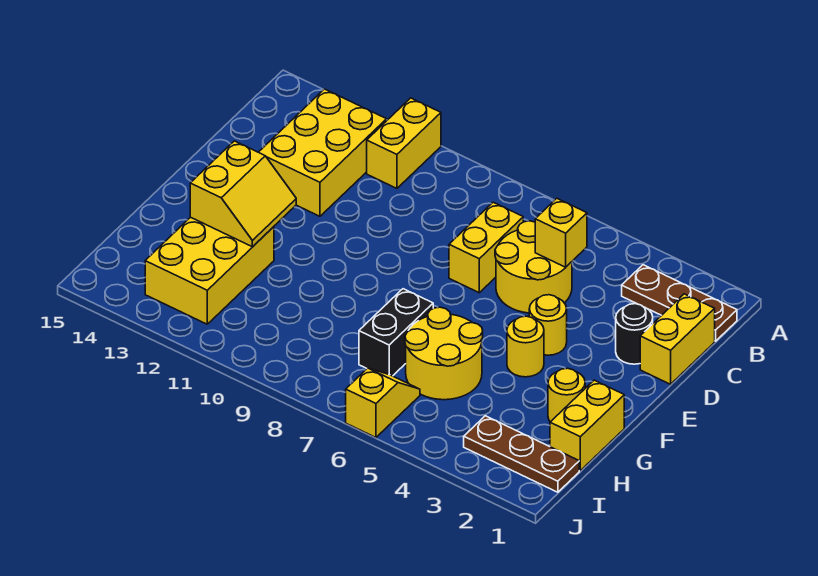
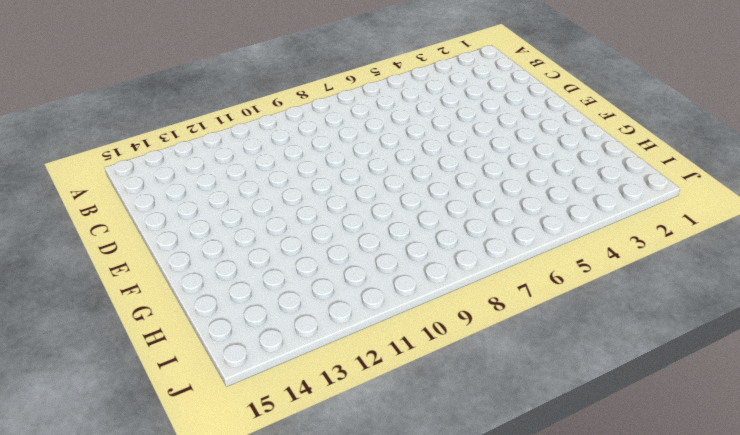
none -> yellow brick A11:B11 level 1
none -> brown plate B1:B3 level 1
none -> yellow brick B12:D13 level 1

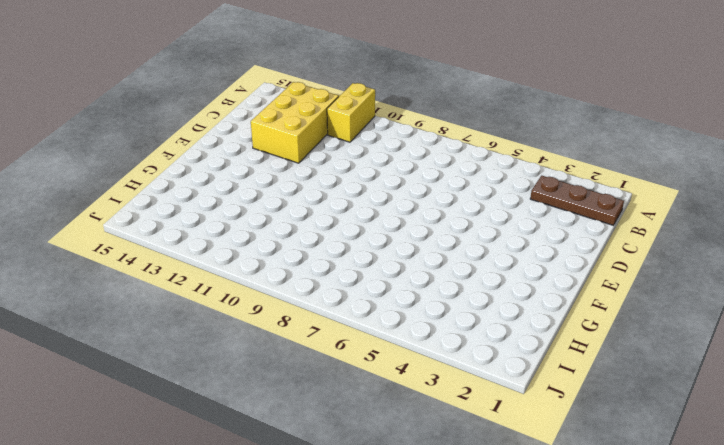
none -> yellow brick C1:D1 level 1
none -> yellow round brick C5:D6 level 1
none -> yellow brick C7:D7 level 1

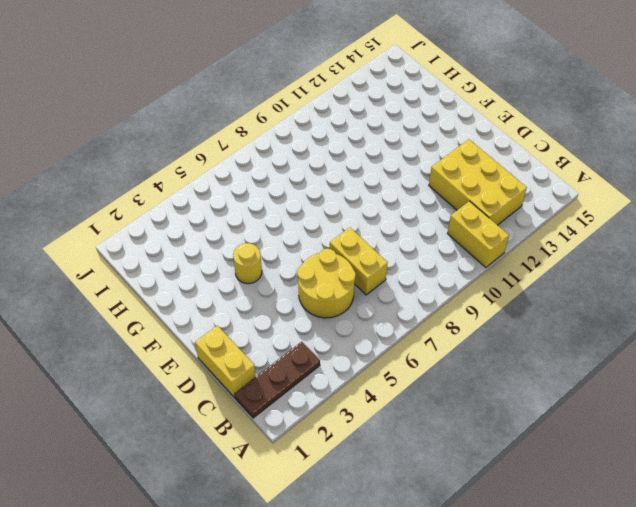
none -> black round brick D2 level 1
none -> yellow round brick E4 level 1
none -> yellow brick G1:H1 level 1

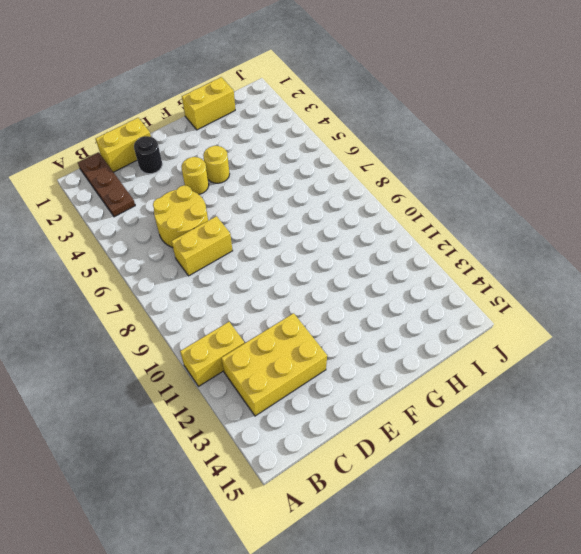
none -> yellow round brick G2 level 1
none -> yellow round brick G5:H6 level 1
none -> black brick G7:H7 level 1

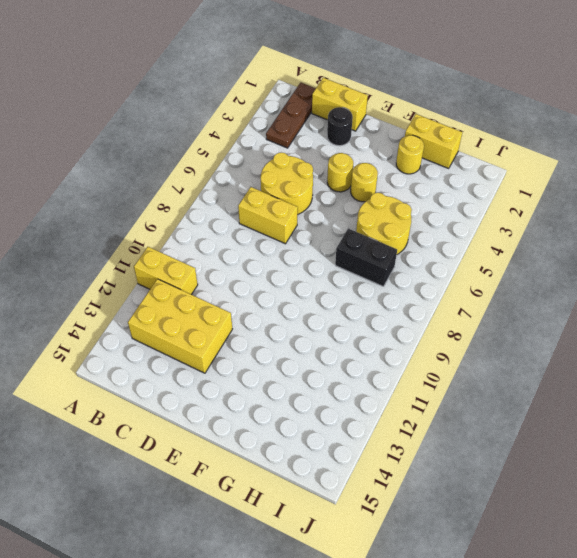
none -> yellow brick G12:I13 level 1
none -> brown plate I1:I3 level 1
none -> yellow slope I6:J6 level 1 top J

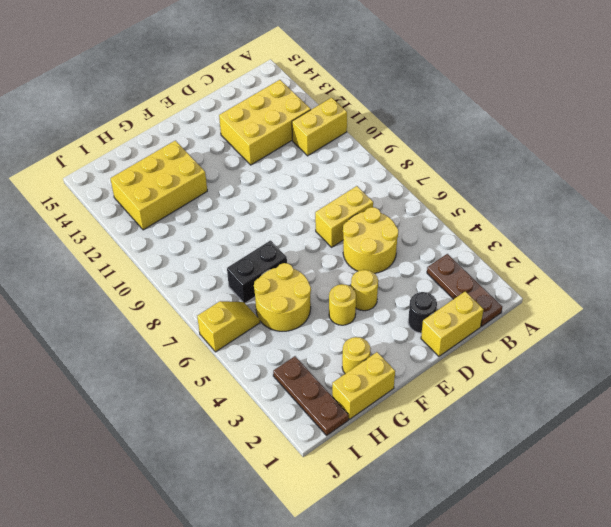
none -> yellow brick C5 level 2
none -> yellow slope F12:G13 level 2 top 13

